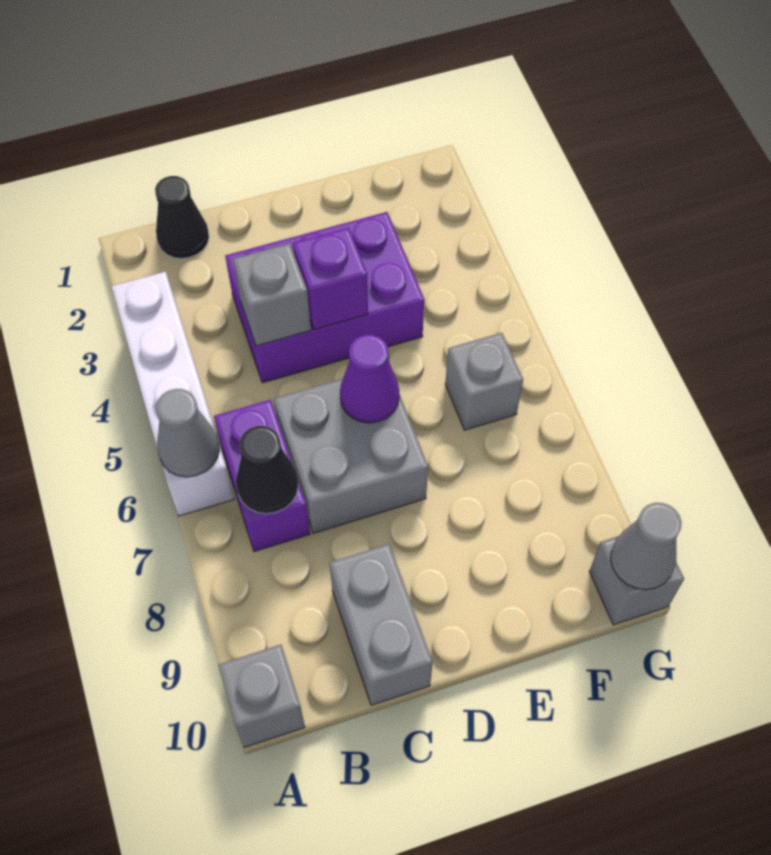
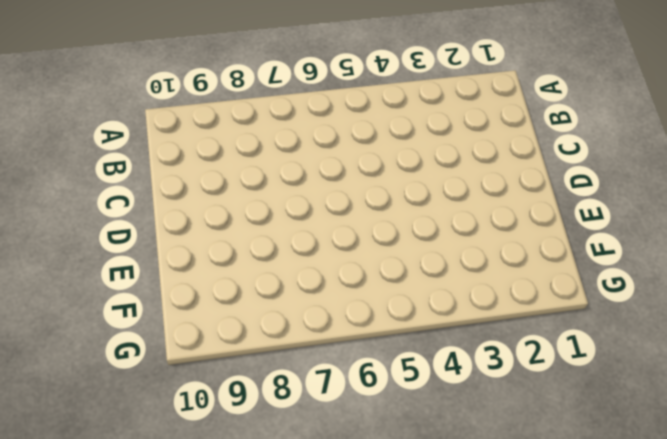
none -> white brick A3:A6 level 1
none -> grey brick A10 level 1
none -> black cone B1 level 1

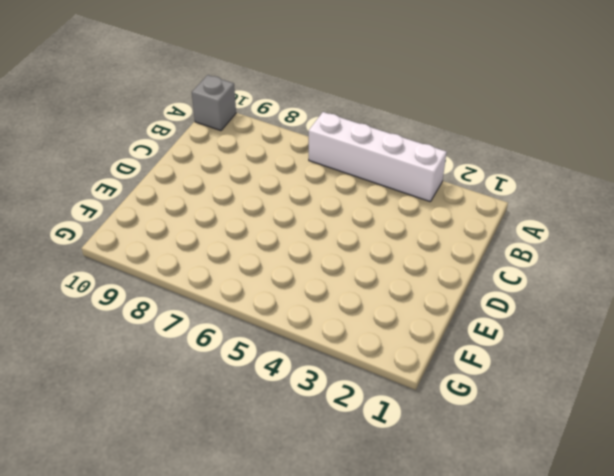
none -> black cone B1 level 1
none -> purple brick B6:B7 level 1
none -> purple brick C3:E4 level 1

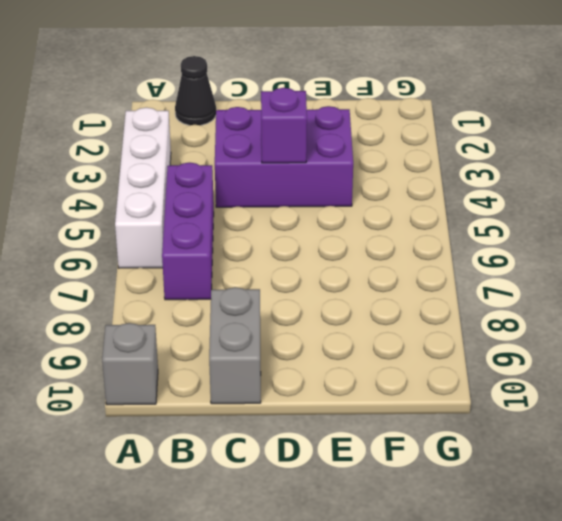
purple brick B5:B7 level 1 -> purple brick B6:B7 level 1
none -> grey brick C6:D7 level 1
none -> grey brick F6 level 1
none -> grey brick G10 level 1

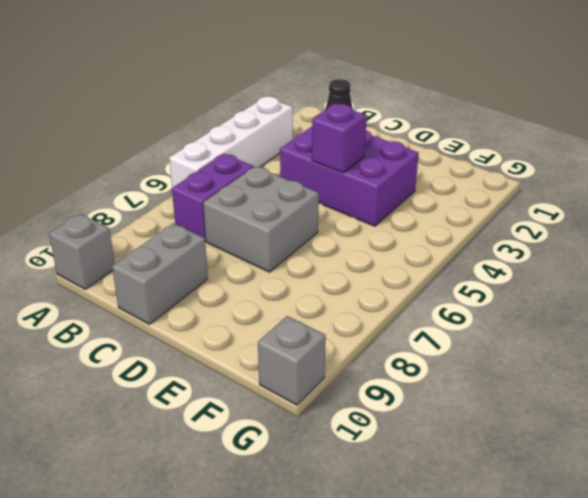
none -> grey brick F6 level 1
none -> grey cone A6 level 2
none -> black cone B7 level 2

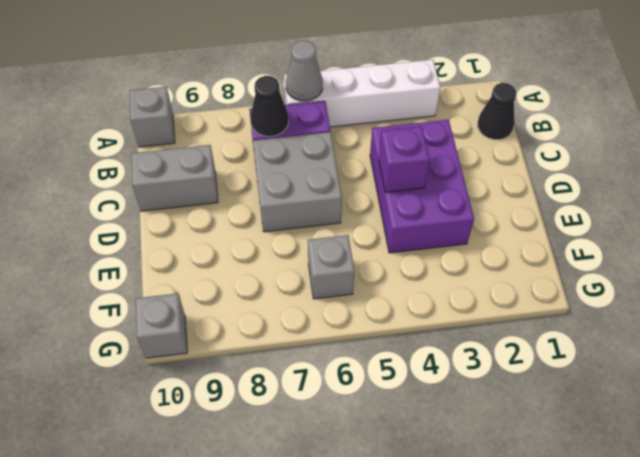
none -> grey brick C4 level 2
none -> purple cone D6 level 2
none -> grey cone G10 level 2

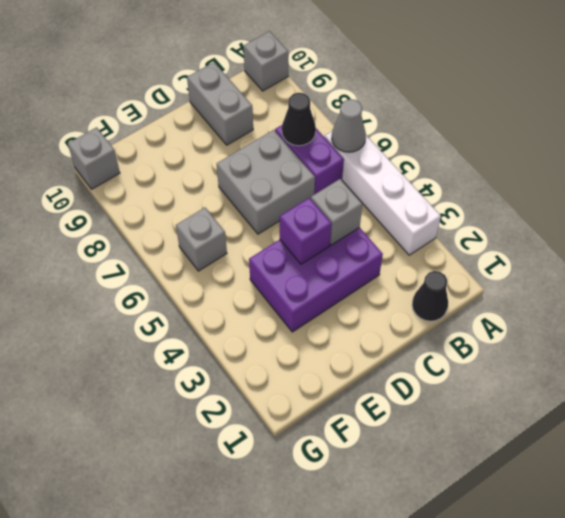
none -> purple cone D6 level 2
none -> grey cone G10 level 2

